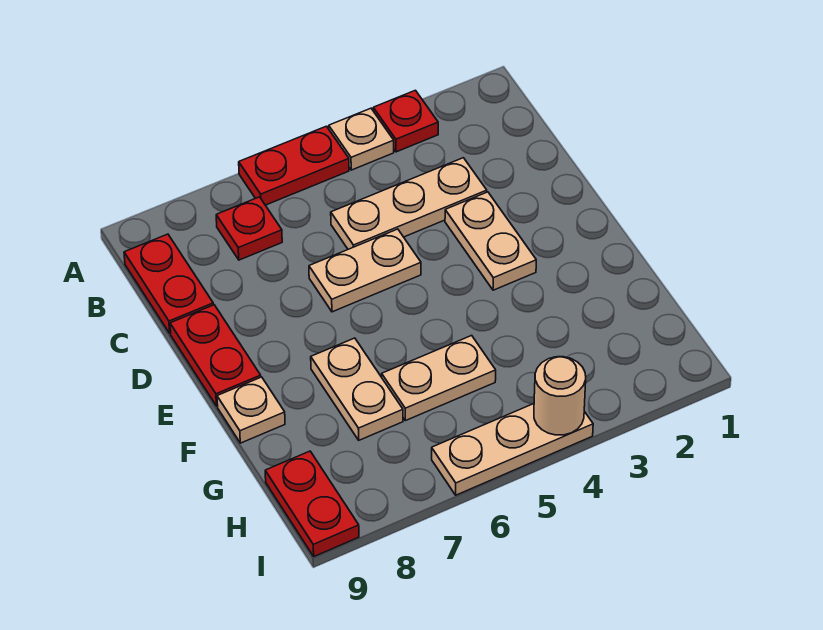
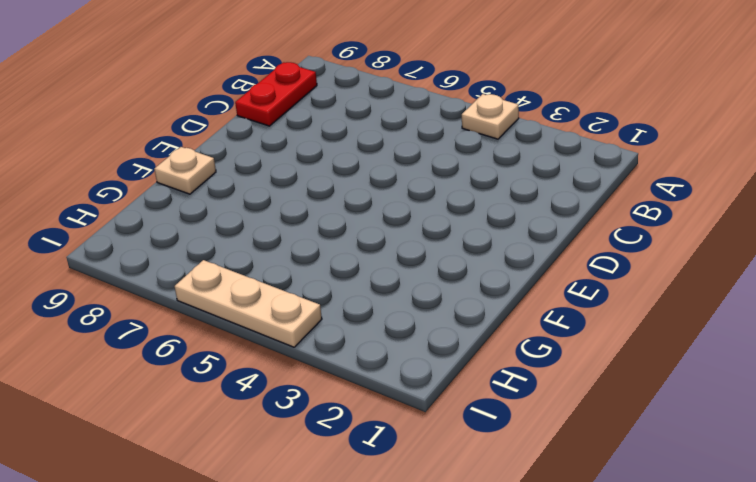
none -> red plate A3 level 1
none -> red plate A5:A6 level 1
none -> red plate B7 level 1

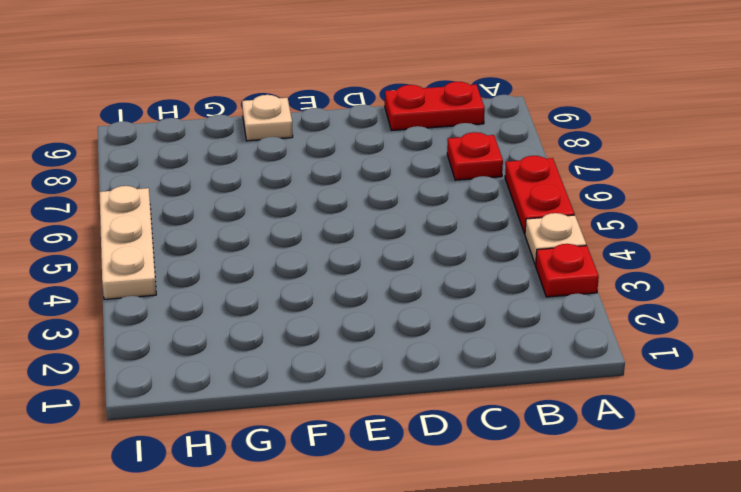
none -> tan plate C3:C5 level 1
none -> tan plate D3:E3 level 1
none -> tan plate D5:D6 level 1

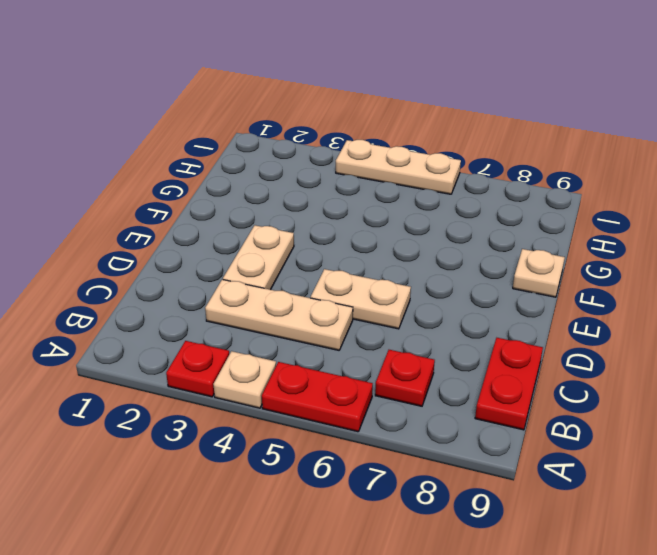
none -> red plate D9:E9 level 1
none -> tan plate F7:G7 level 1
none -> tan plate G5:G6 level 1

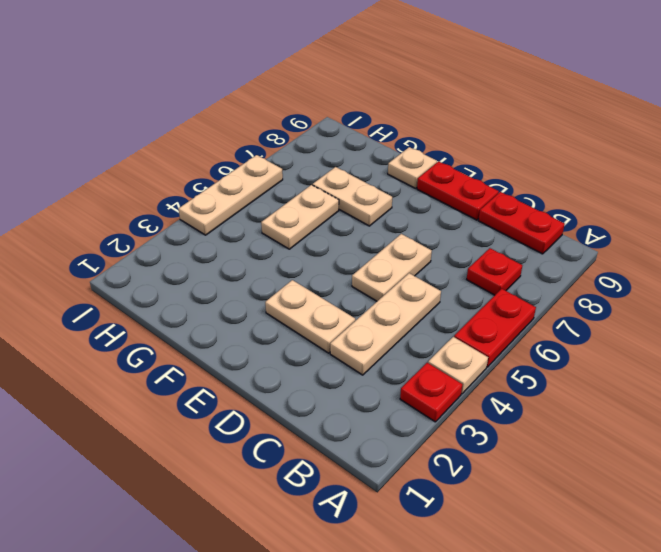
none -> red plate H9:I9 level 1
none -> tan round brick I4 level 2

